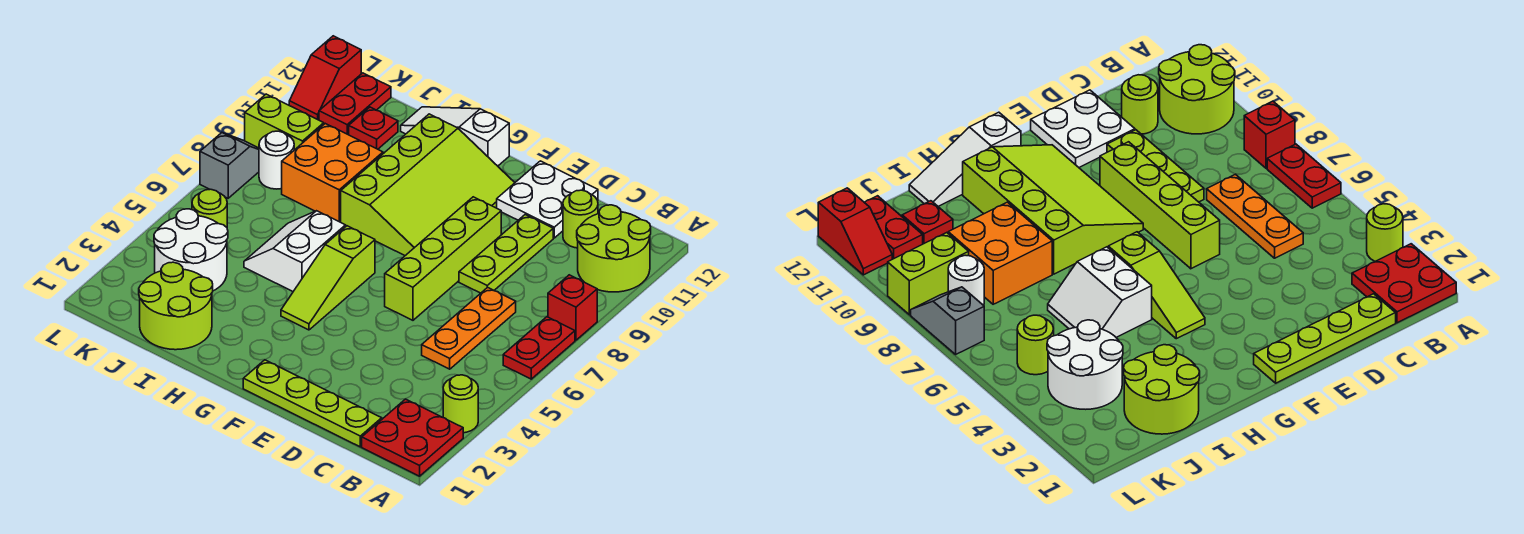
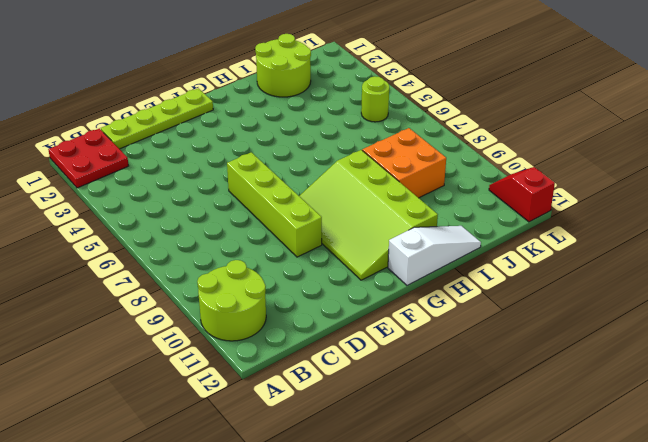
none -> lime round brick A3 level 1
none -> red plate A6:A7 level 1
none -> red brick A8 level 1

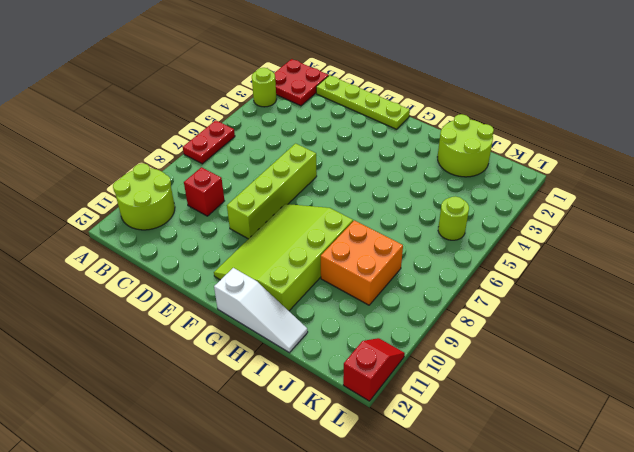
red brick C9 level 1 -> red brick A8 level 1
none -> orange plate C5:C7 level 1
none -> lime round brick C11 level 1
none -> lime plate D8:D10 level 1

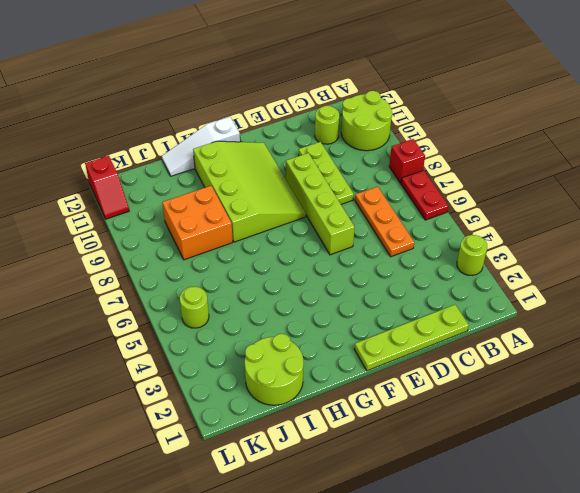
none -> red plate A1:B2 level 1
none -> white plate D11:E12 level 1
none -> lime slope G4:G6 level 1 top 6

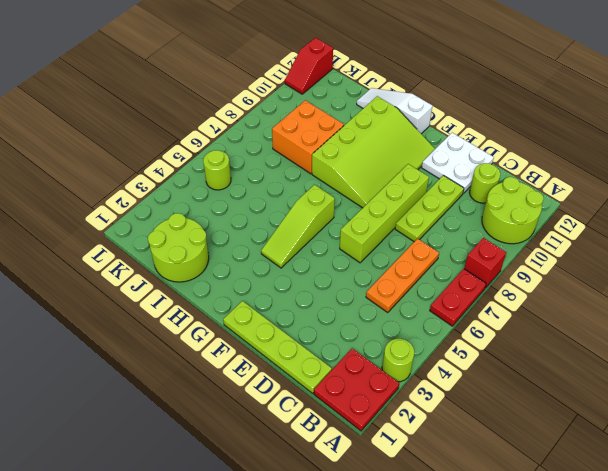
none -> white slope H5:I6 level 1 top H
none -> white round brick J3:K4 level 1
none -> red plate J11 level 1

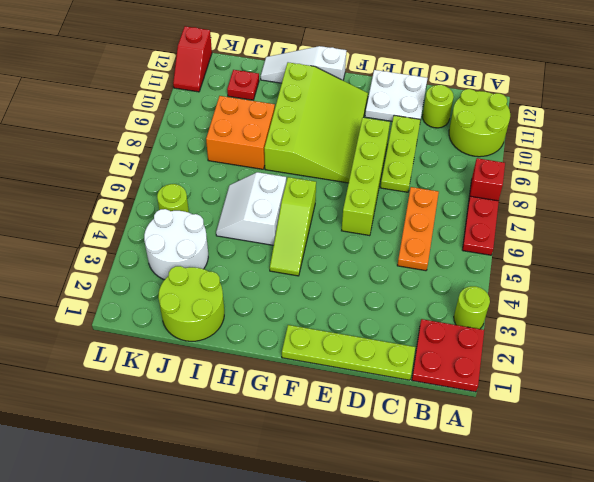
none -> white round brick K8 level 1
none -> lime brick K9:L9 level 1
none -> red plate K11:K12 level 1

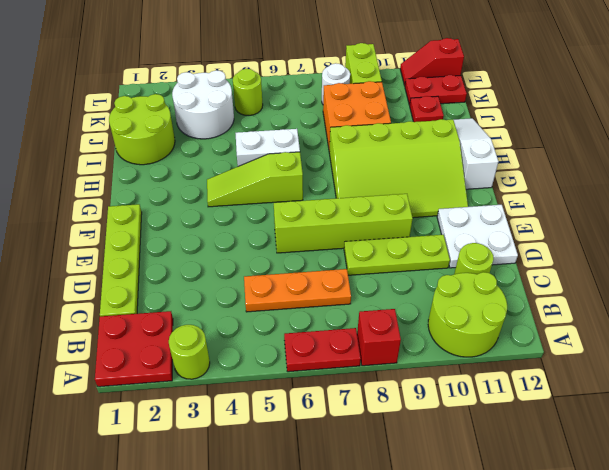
none -> grey slope L7:L8 level 1 top 7

